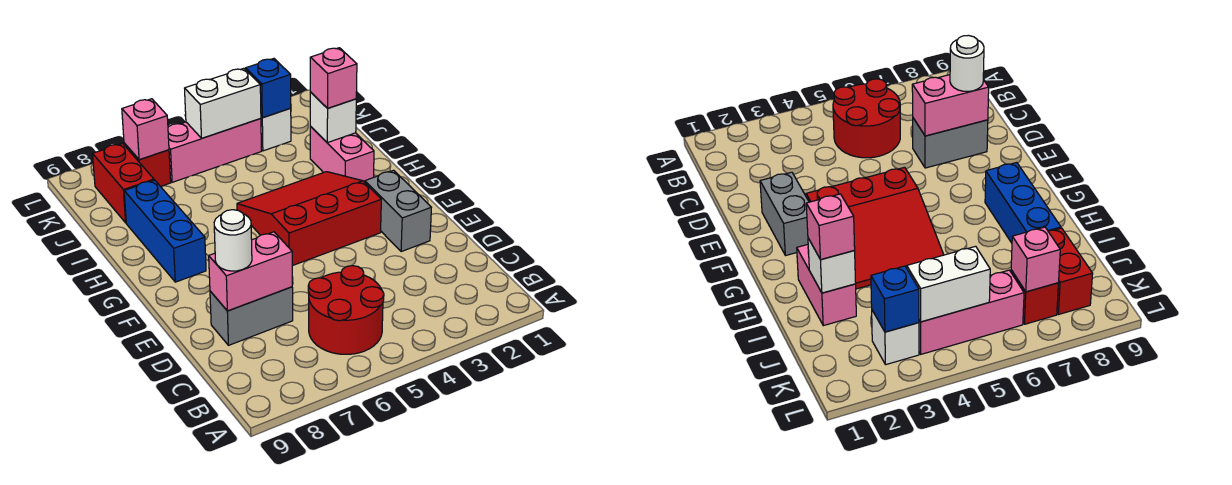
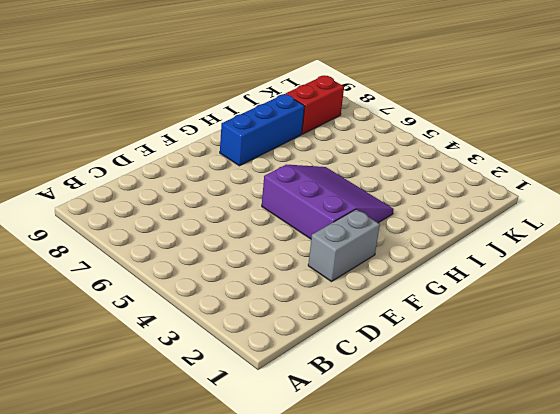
purple slope F3:H5 level 1 top F -> red slope F3:H5 level 1 top F
none -> red round brick B5:C6 level 1
none -> grey brick D7:D8 level 1
none -> pink brick H2:I2 level 1

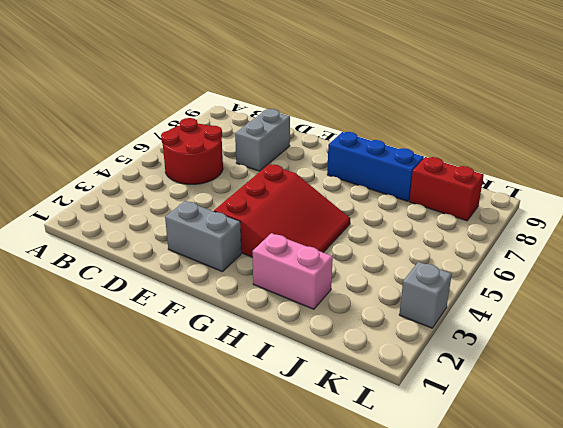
grey brick L3 level 1 -> none
none -> white brick K3 level 1
none -> pink brick K4:K6 level 1
none -> red brick K7 level 1

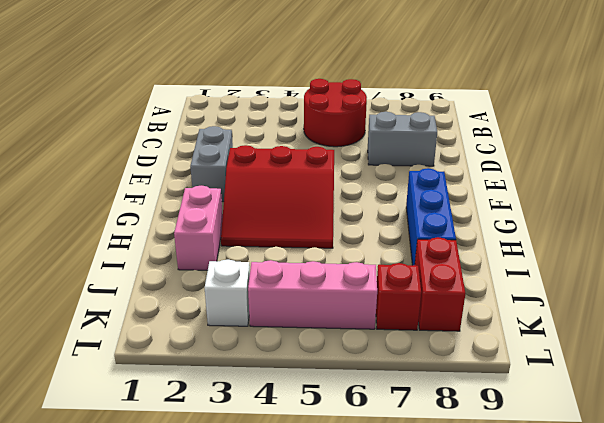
none -> pink brick D7:D8 level 2
none -> white brick I2 level 2
none -> blue brick K3 level 2

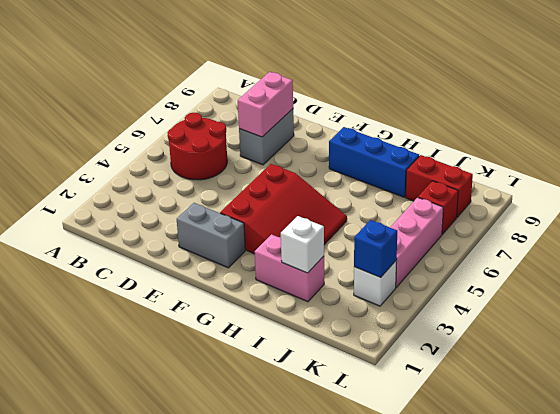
none -> white brick K4:K5 level 2
none -> pink brick K7 level 2
none -> white round brick D8 level 3

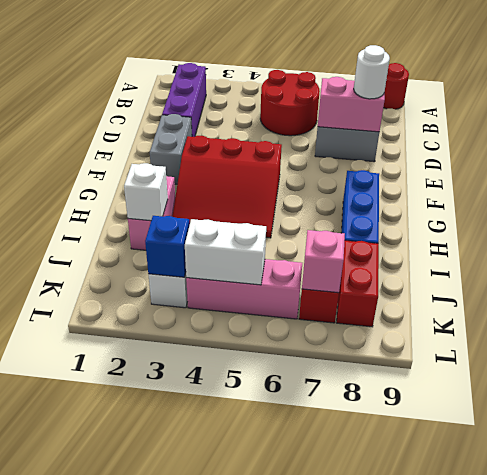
red round brick A9 level 1 -> none
purple brick B2:D2 level 1 -> none
none -> pink brick I2 level 3

